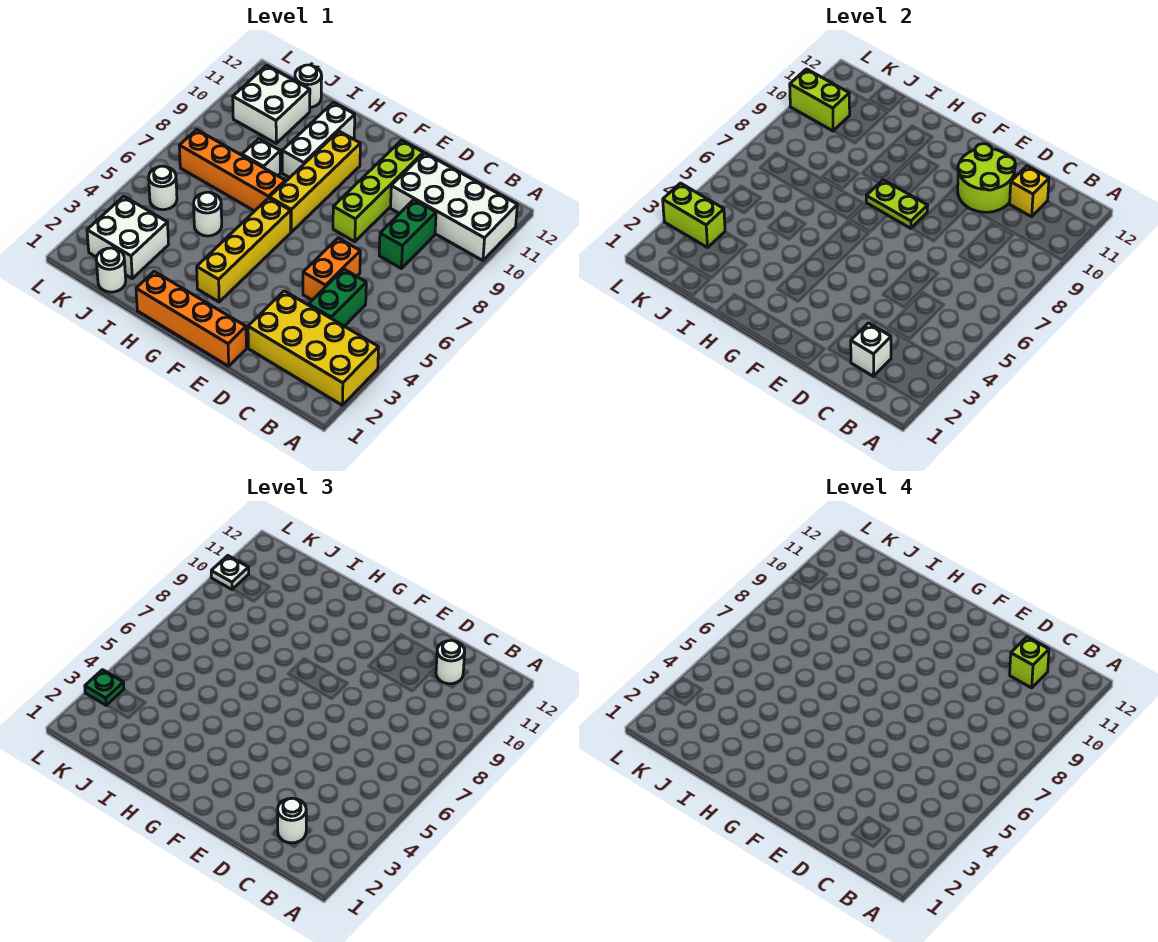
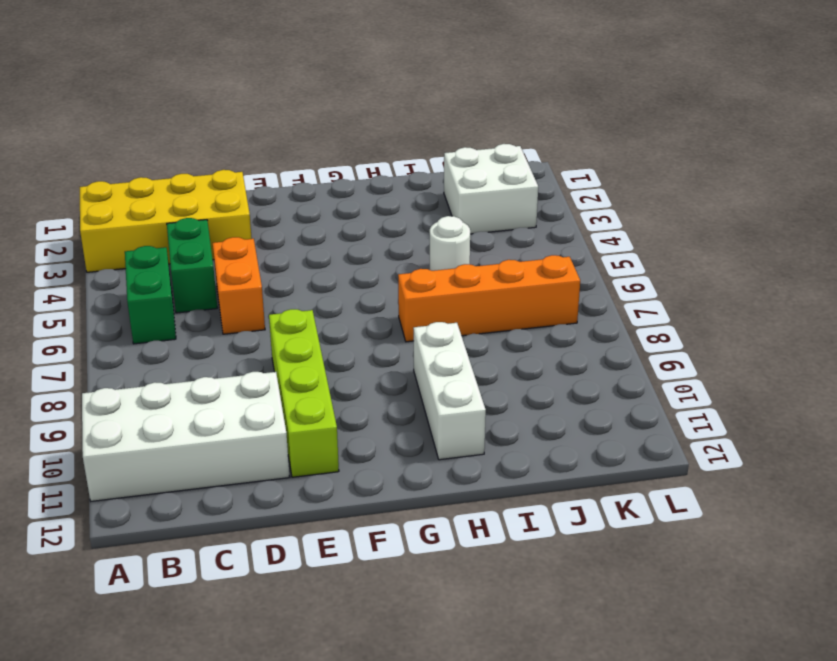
green brick B5:B6 level 1 -> green brick C8:C9 level 1
none -> orange brick E1:H1 level 1
none -> yellow brick G3:G6 level 1
none -> yellow brick G7:G10 level 1

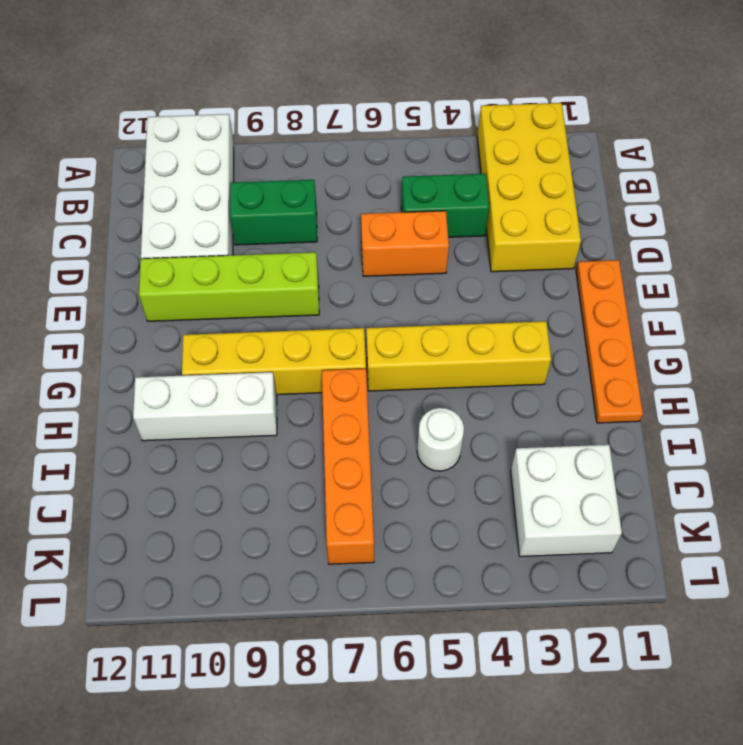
orange plate E1:H1 level 1 -> orange brick E1:H1 level 1
none -> white brick I8 level 1
none -> white round brick J1 level 1
none -> white brick J10:K11 level 1

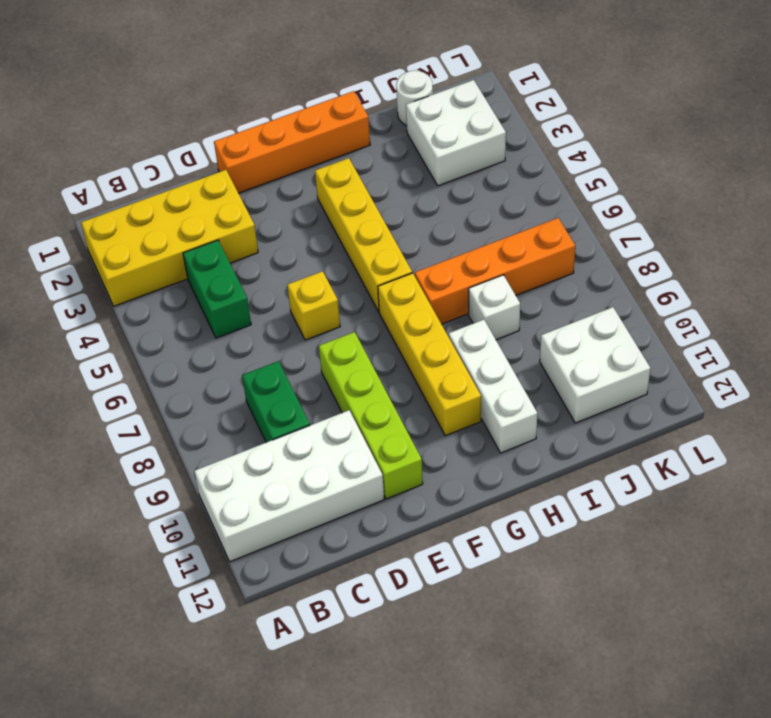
yellow brick E6 level 1 -> yellow brick C11 level 2
none -> orange brick D5:D6 level 1
none -> white round brick I5 level 1
none -> white round brick J12 level 1

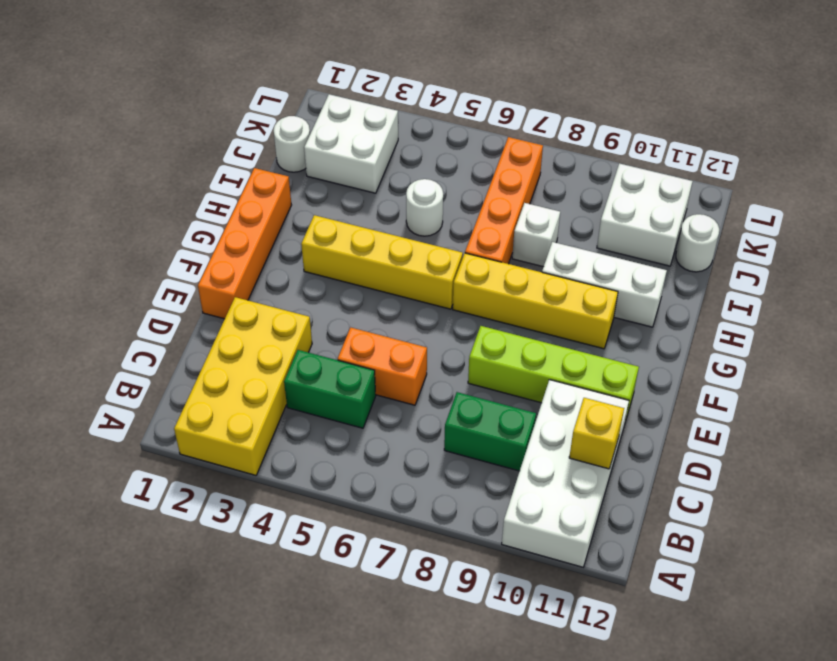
none -> white round brick K5 level 1
none -> white brick C2 level 2
none -> lime round brick D10:E11 level 2

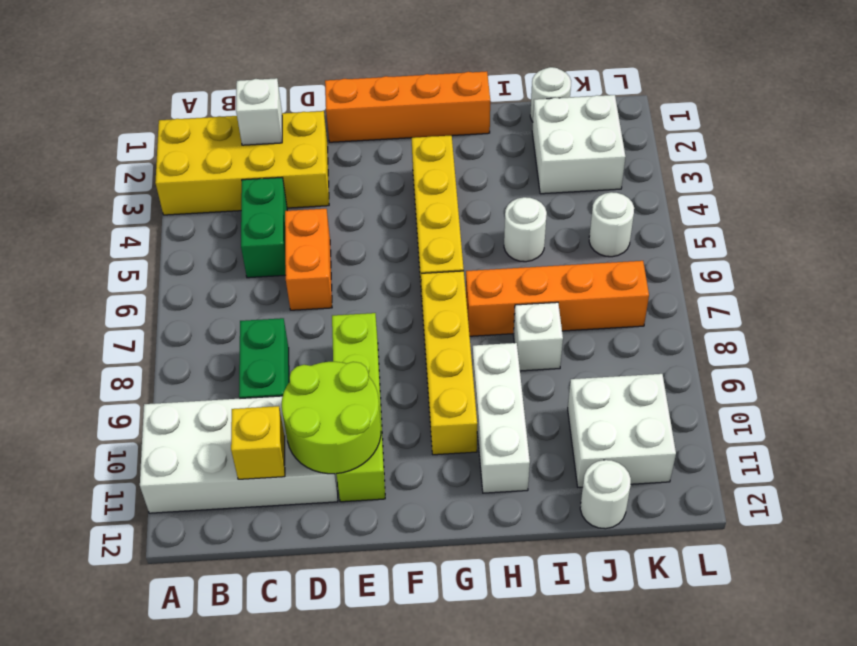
none -> lime plate F8:G8 level 2
none -> lime brick K3:L3 level 2
none -> lime brick K10:L10 level 2

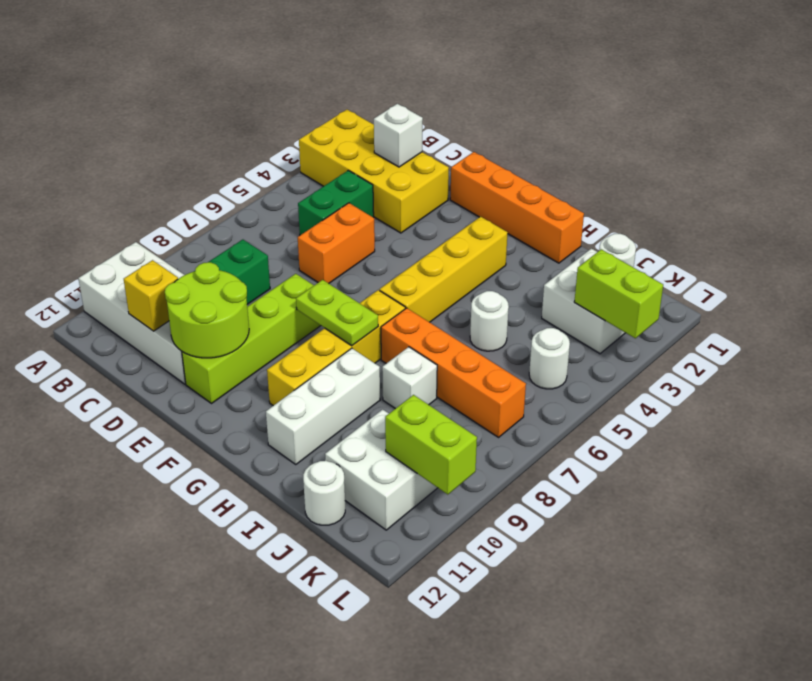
none -> white round brick C2 level 3
none -> white round brick C11 level 3
none -> green plate L3 level 3

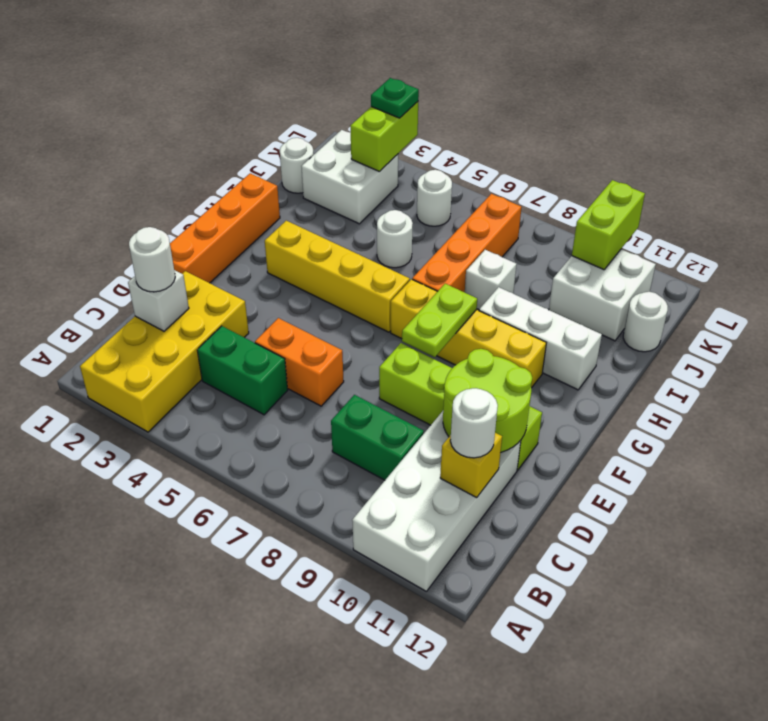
none -> white plate L10 level 3
none -> lime brick C11 level 4

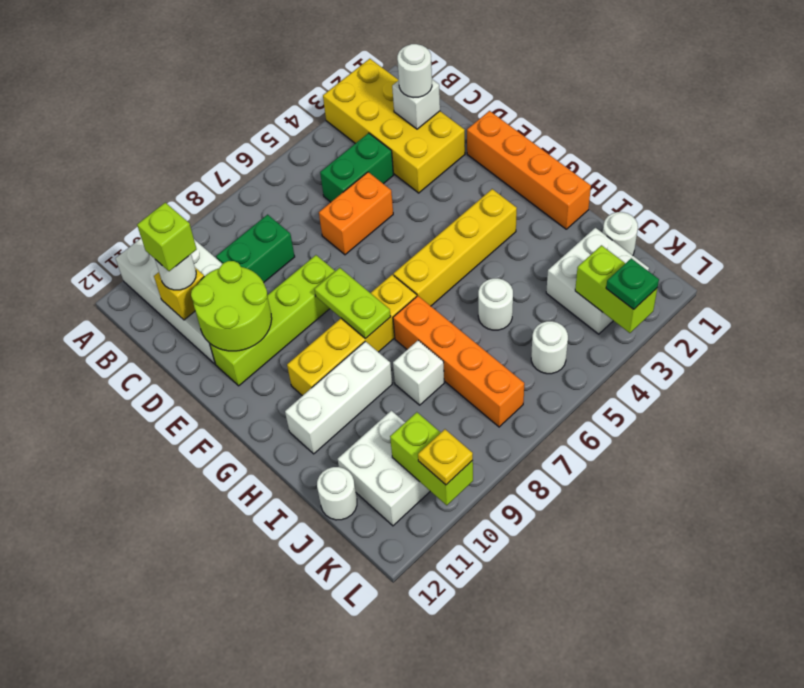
yellow plate L10 level 3 -> white plate L10 level 3

